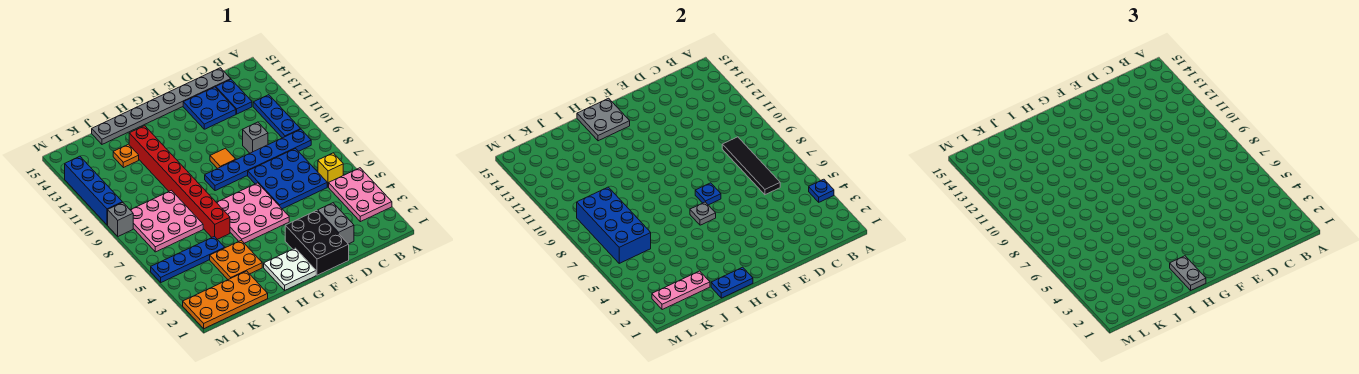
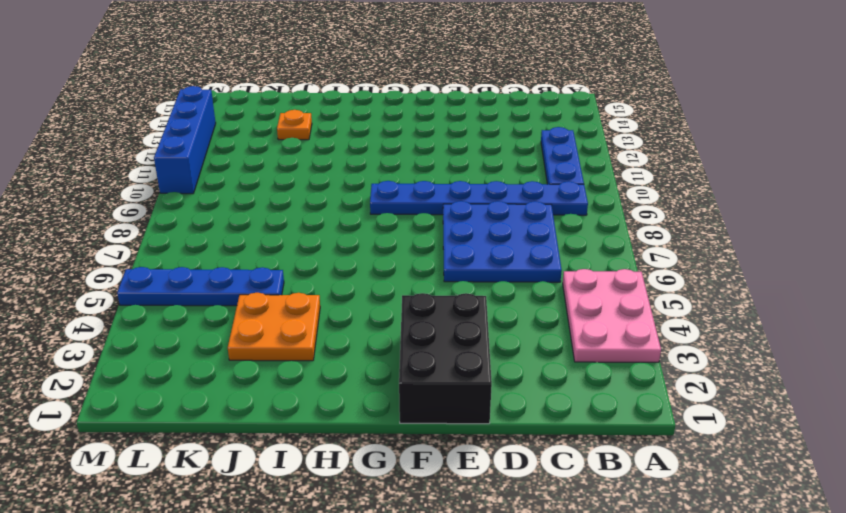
none -> yellow brick B6 level 1
none -> blue plate C13:C14 level 1
none -> grey plate C15:J15 level 1
none -> grey brick D2:D3 level 1

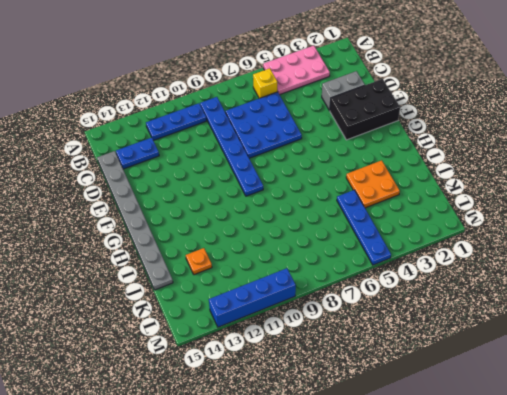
none -> grey brick D10 level 1
none -> blue plate D13:E14 level 1
none -> pink plate F5:H7 level 1
none -> orange tile F10 level 1

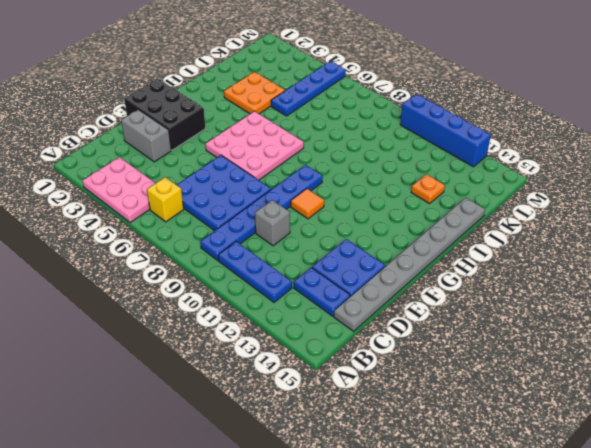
none -> white plate G1:H2 level 1
none -> red brick I6:I13 level 1
none -> orange plate J1:M2 level 1
none -> pink plate J7:L9 level 1

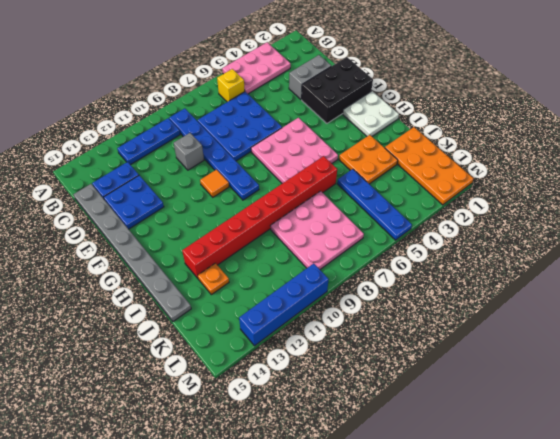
none -> grey brick M9 level 1
none -> blue plate A4 level 2
none -> black tile C6:C9 level 2
none -> blue plate F7 level 2

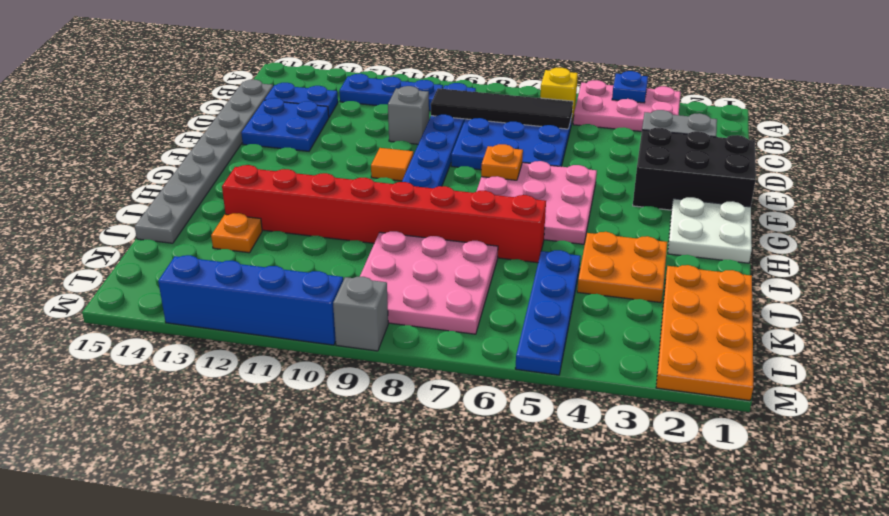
orange plate F7 level 2 -> blue plate F7 level 2
none -> grey plate G6 level 2
none -> grey plate G14:H15 level 2
none -> blue plate H1:I1 level 2
none -> pink plate J2:L2 level 2

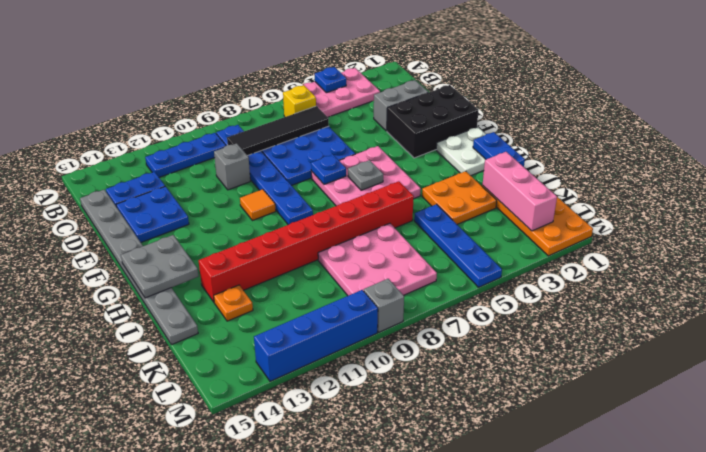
pink brick J2:L2 level 2 -> pink plate J2:L2 level 2
none -> blue brick K6:L9 level 2
none -> grey plate H1:H2 level 3

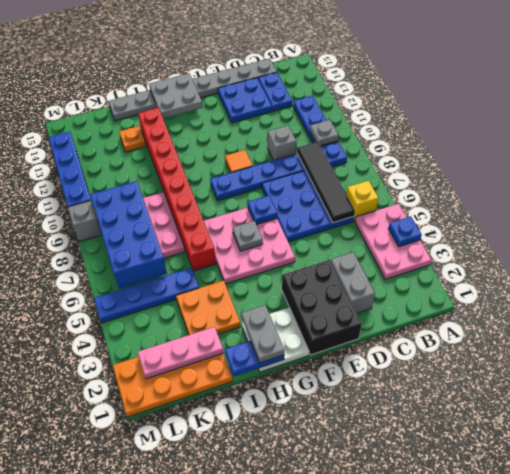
grey plate B10 level 2 -> none

